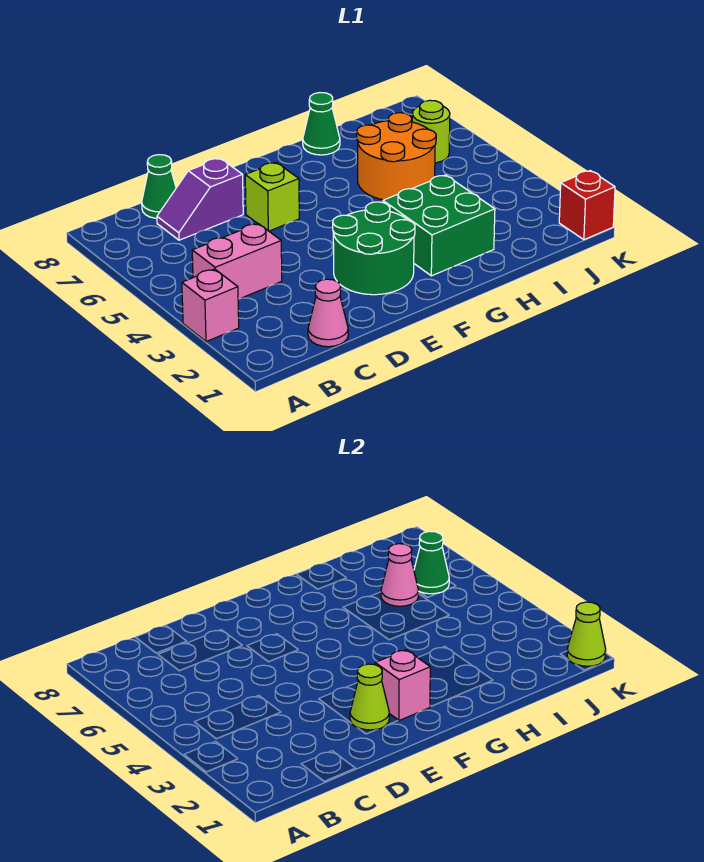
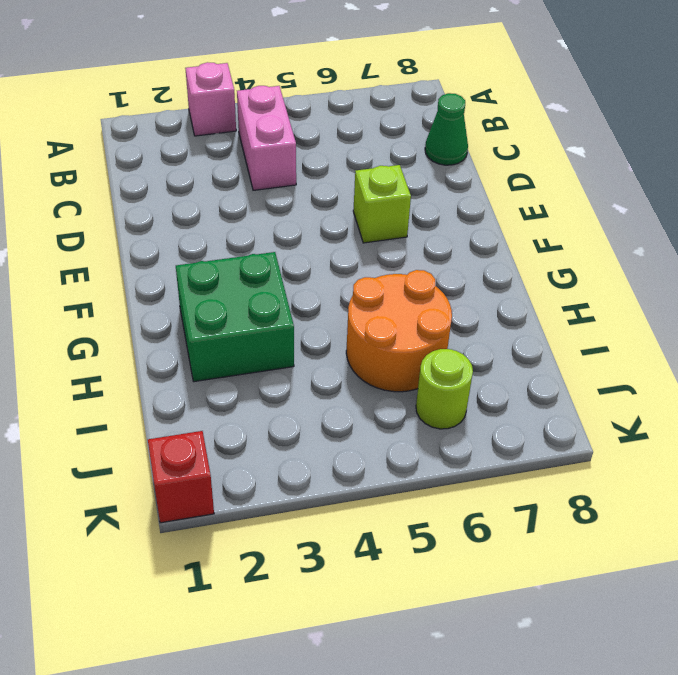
none -> pink cone C1 level 1
none -> purple slope C7:D7 level 1 top D
none -> green round brick E2:F3 level 1

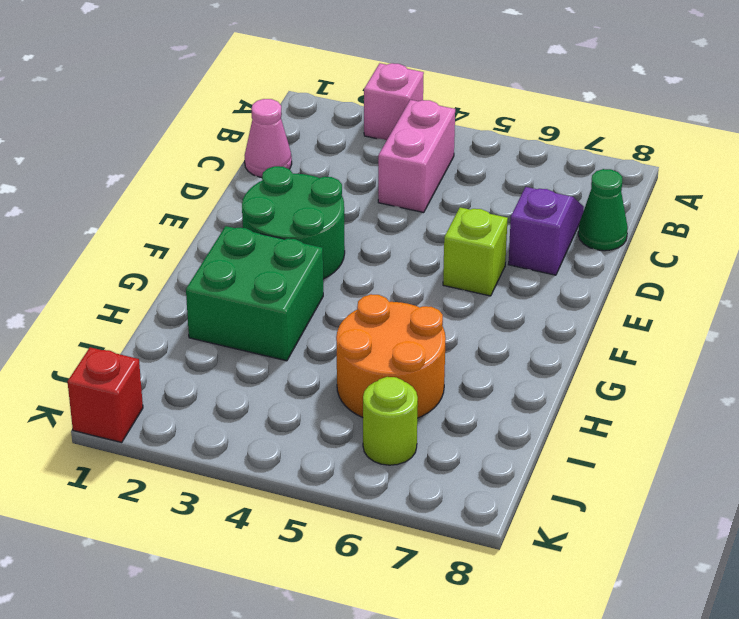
none -> green cone H8 level 1
none -> lime cone E2 level 2
none -> pink brick F2 level 2

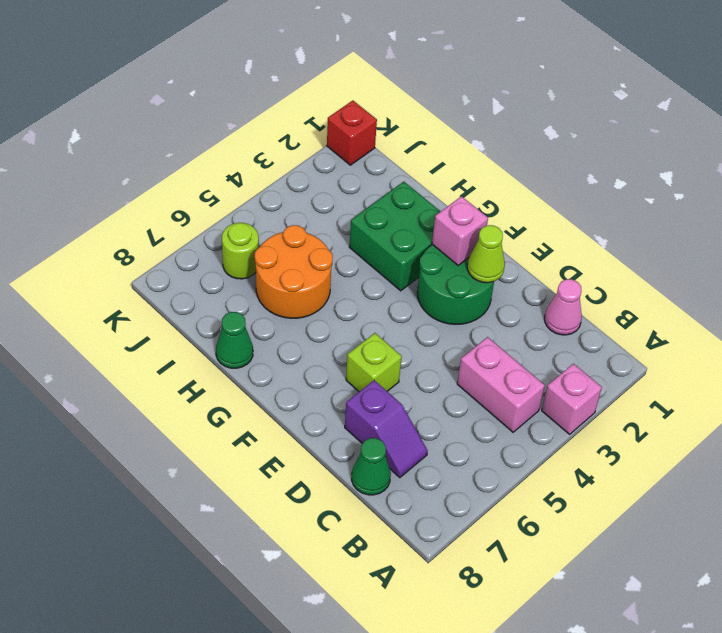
none -> pink cone I6 level 2
none -> green cone J6 level 2
none -> lime cone K1 level 2

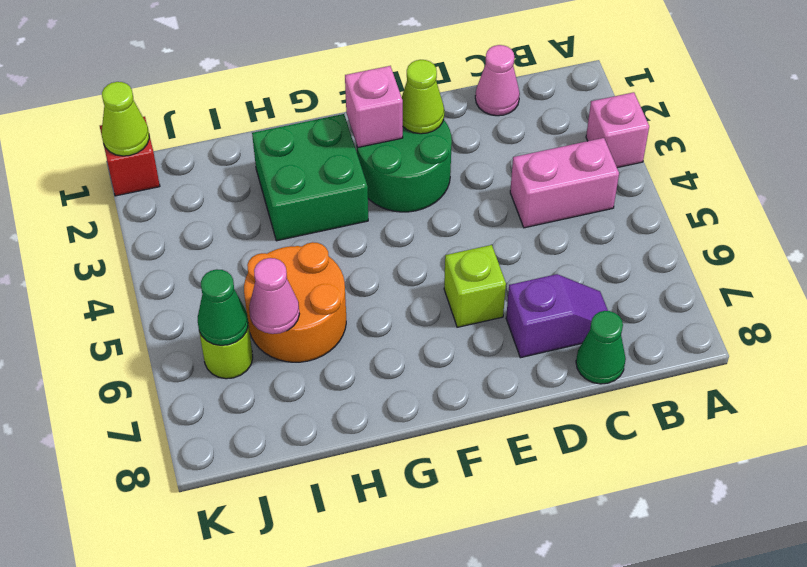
none -> green cone H8 level 1

